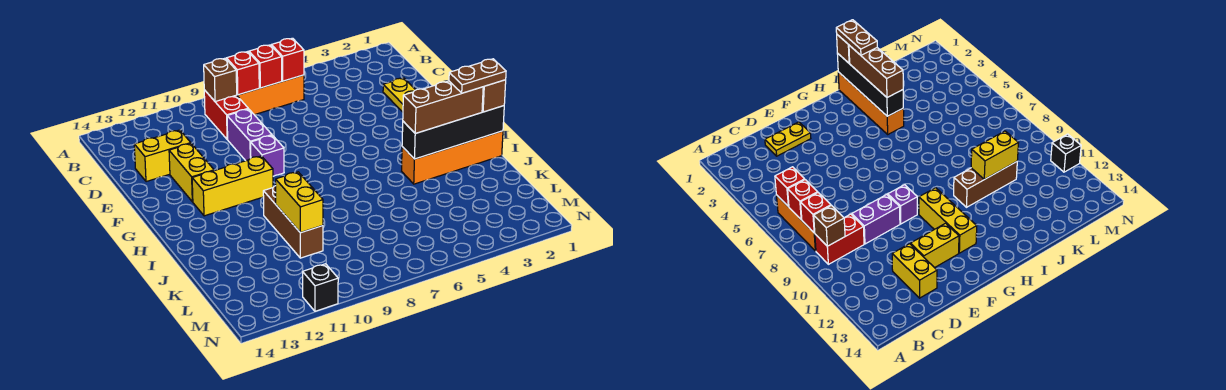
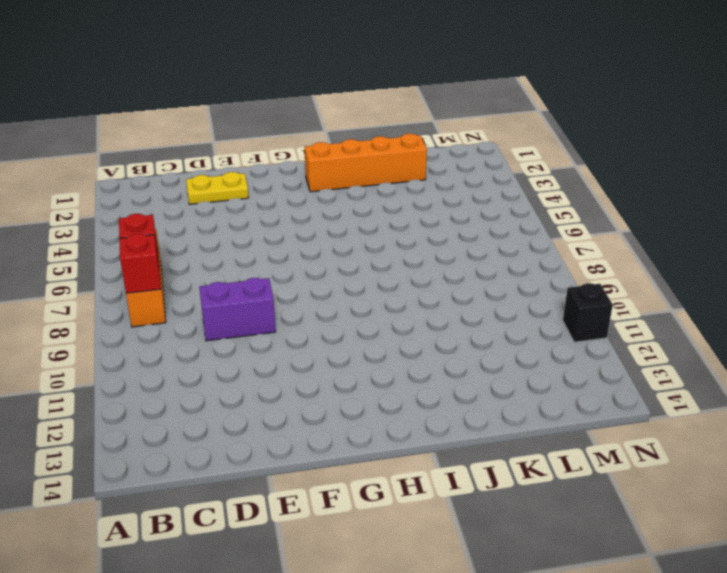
orange brick H2:K2 level 1 -> orange brick I1:I4 level 1
none -> red brick B9:C9 level 1
none -> yellow brick D12:D13 level 1
none -> yellow brick E12:F12 level 1

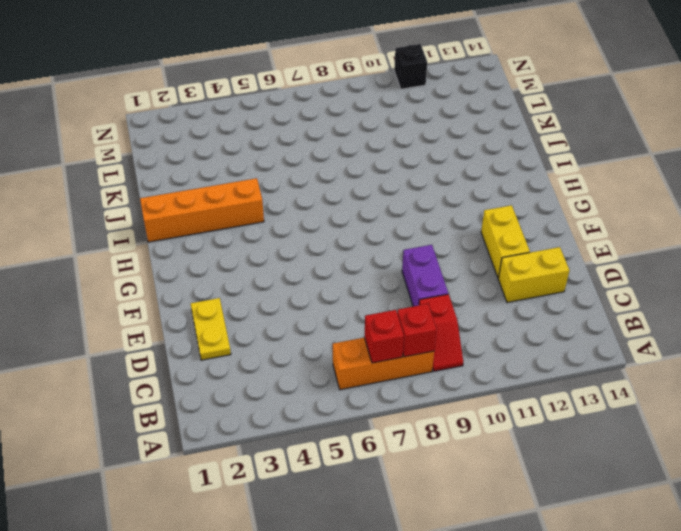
red slope B9:C9 level 1 top C -> red brick B9:C9 level 1
none -> purple brick F9 level 1
none -> yellow brick G10:G12 level 1
none -> brown brick I10:K10 level 1

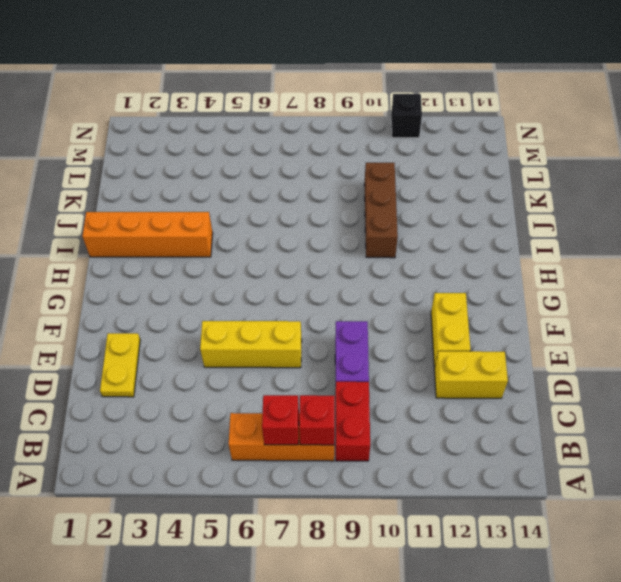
yellow brick E5:E7 level 1 -> yellow brick G10:G12 level 1
none -> purple brick F9 level 1
none -> red brick B6 level 2
none -> brown brick B9 level 2

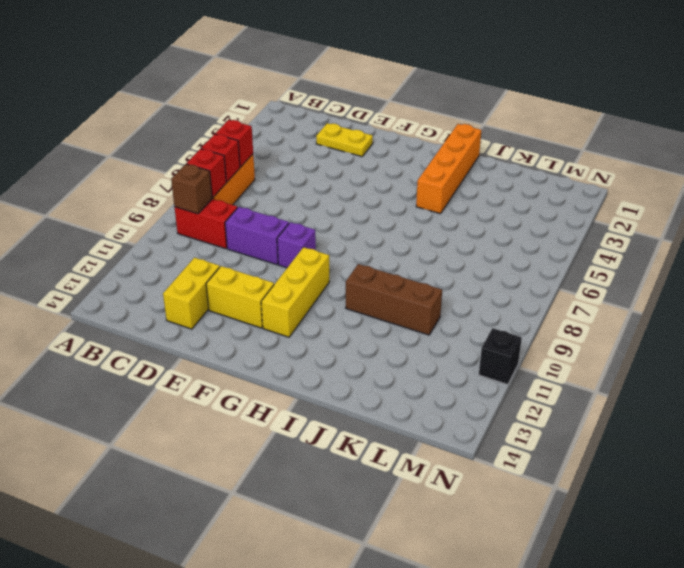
none -> black brick I1:I4 level 2
none -> yellow brick J10:K10 level 2
none -> brown brick I1 level 3

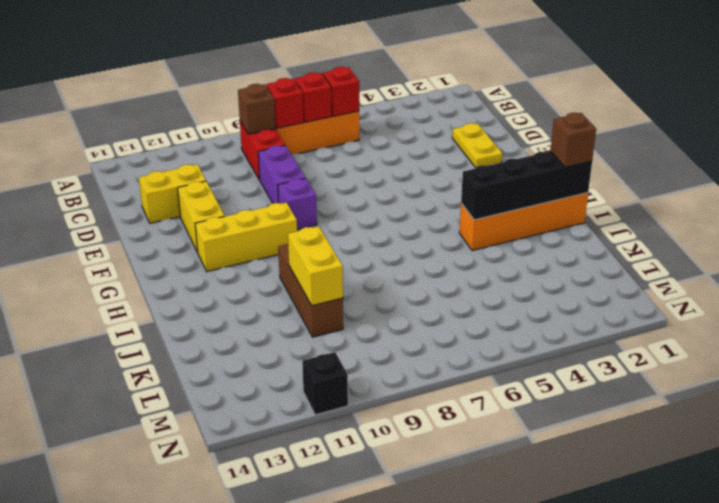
none -> brown brick I2:I4 level 3
none -> brown plate I1:I2 level 4

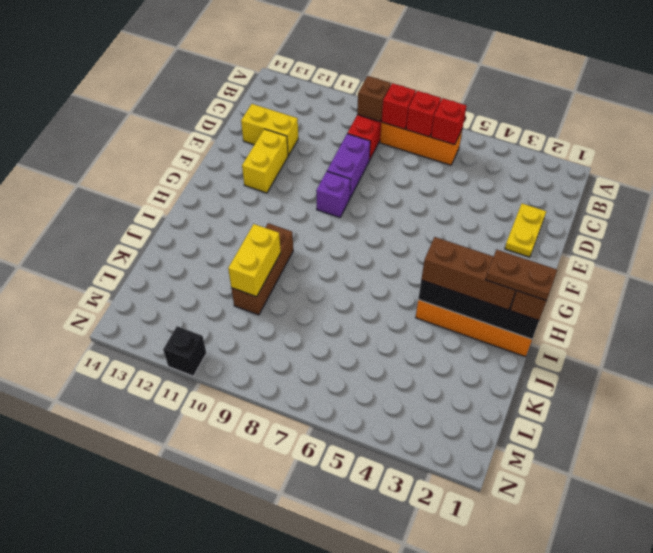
none -> yellow brick G10:G12 level 1

